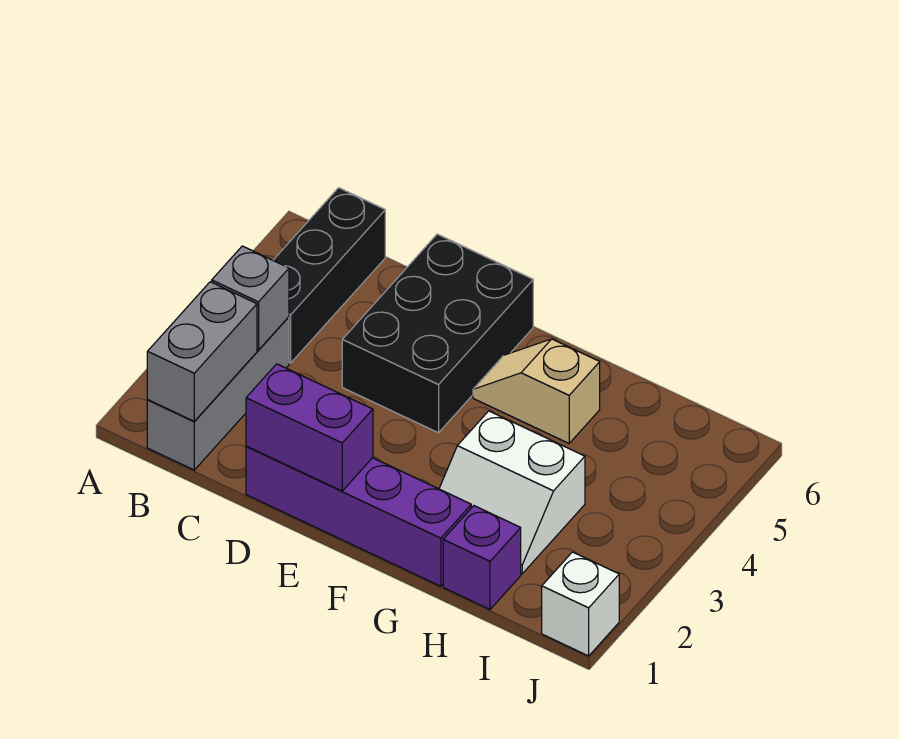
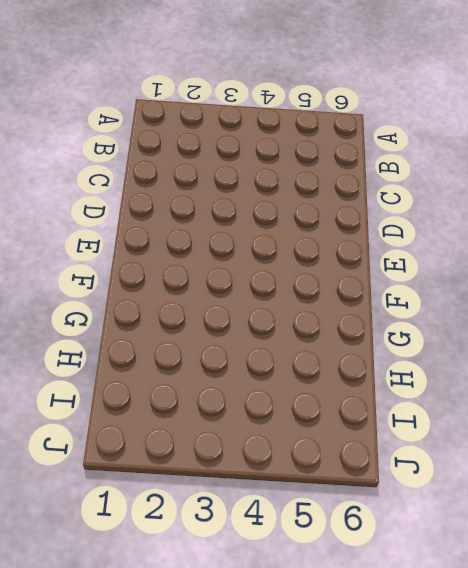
none -> grey brick B1:B3 level 1
none -> black brick B4:B6 level 1

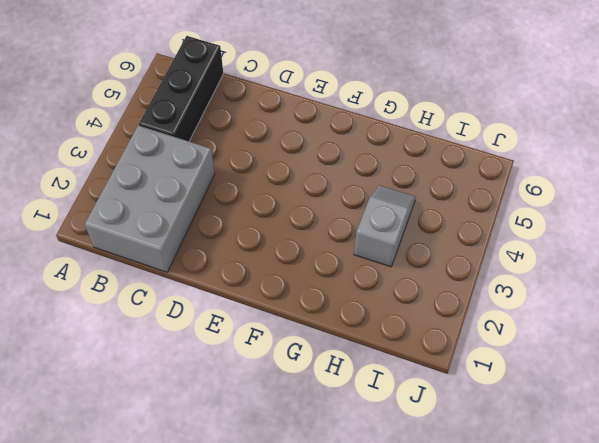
grey brick B1:C3 level 1 -> grey brick B1:B3 level 1
grey slope H3:H4 level 1 top 3 -> white slope G2:H3 level 1 top 3
none -> purple brick D1:G1 level 1
none -> black brick D4:E6 level 1

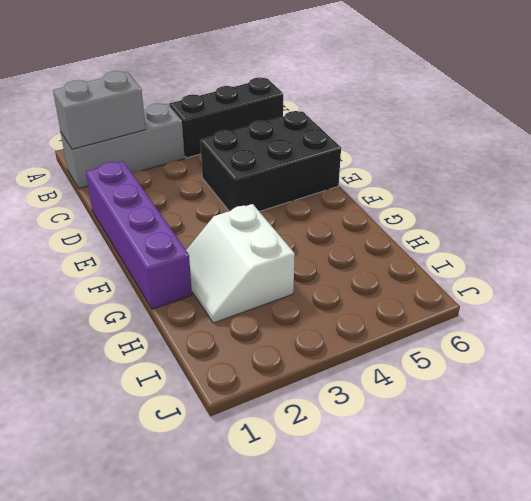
none -> tan slope F5:G5 level 1 top G
none -> purple brick H1 level 1

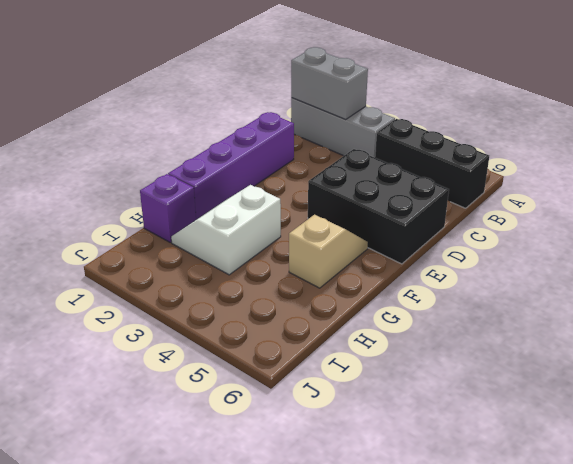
none -> white brick J1 level 1
none -> grey brick B3 level 2

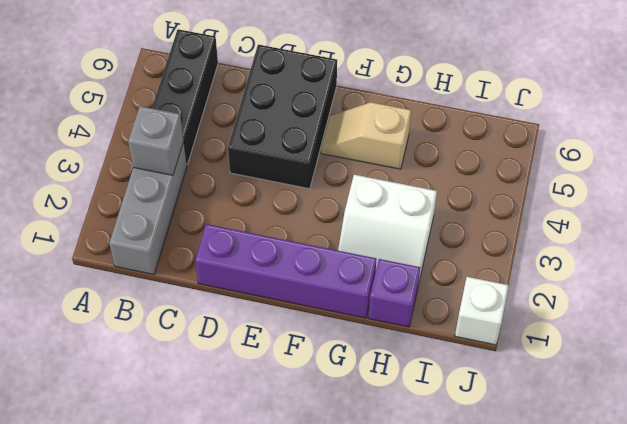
none -> grey brick B1:B2 level 2
none -> purple brick D1:E1 level 2

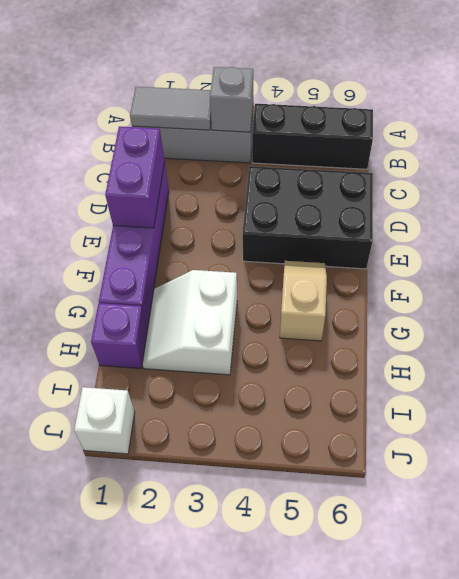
grey tile B1:B2 level 2 -> grey brick B1:B2 level 2

